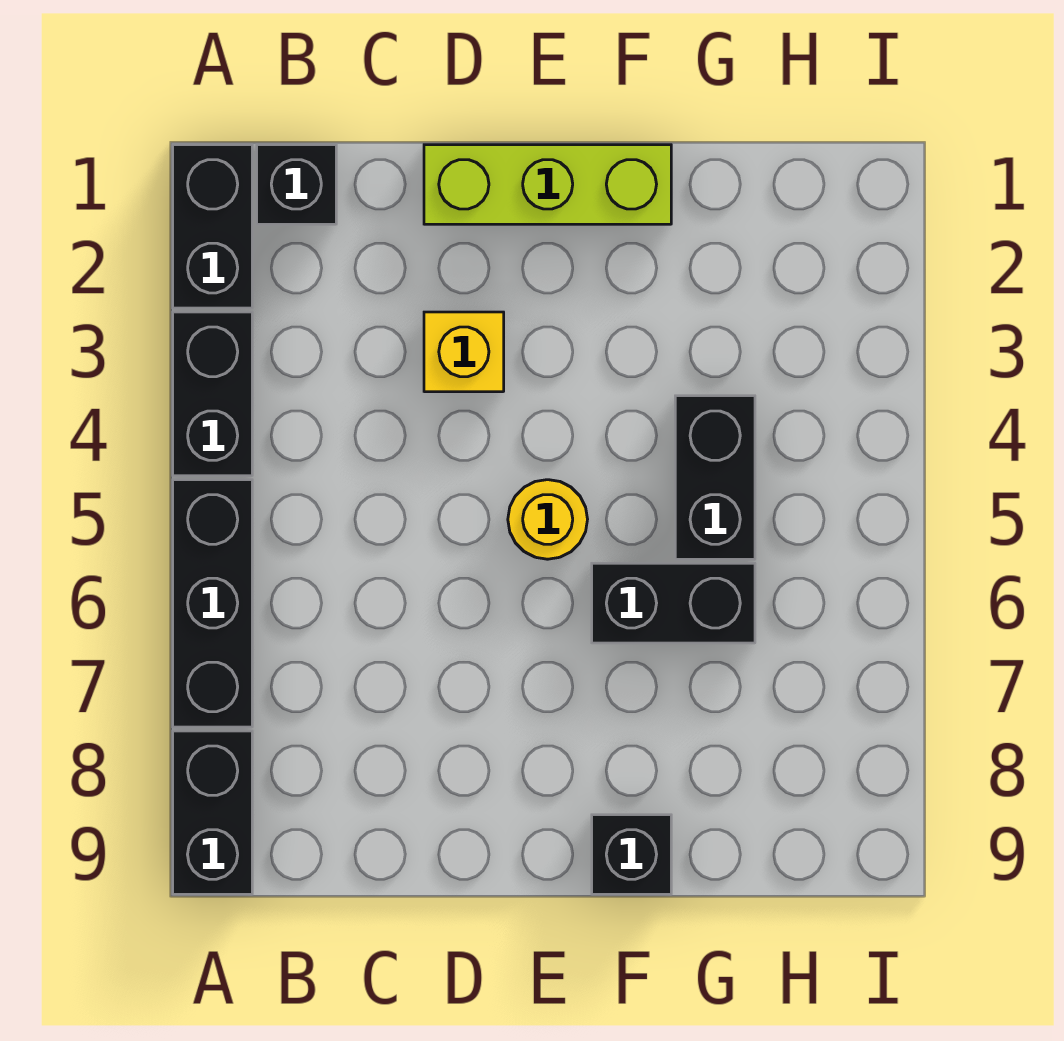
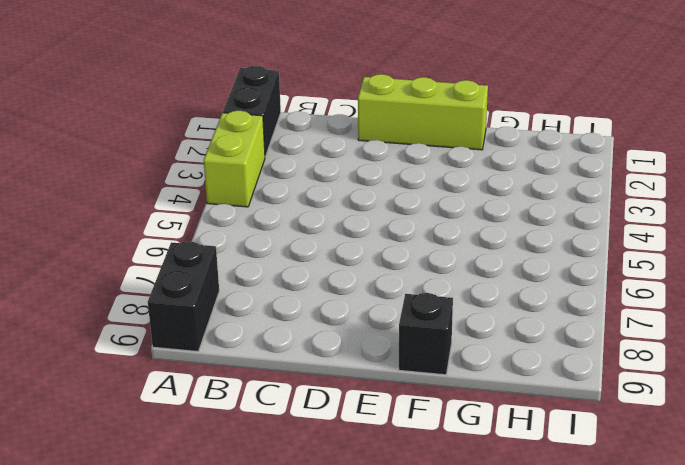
lime brick A3:A4 level 1 -> black brick A3:A4 level 1
none -> black brick A5:A7 level 1
none -> black brick B1 level 1

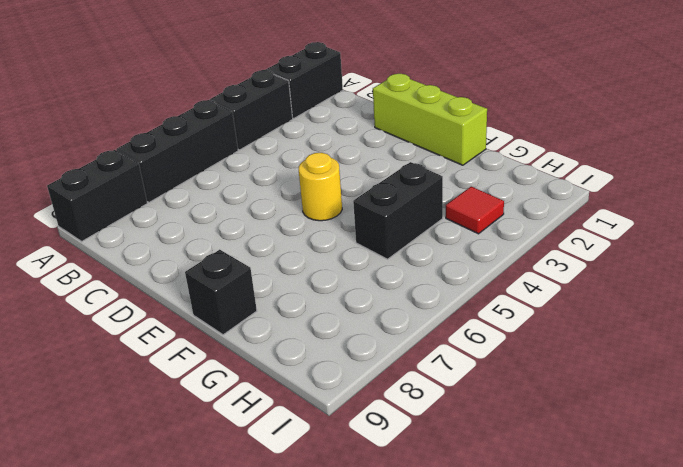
red tile H3 level 1 -> none
none -> black brick B1 level 1
none -> yellow brick D3 level 1

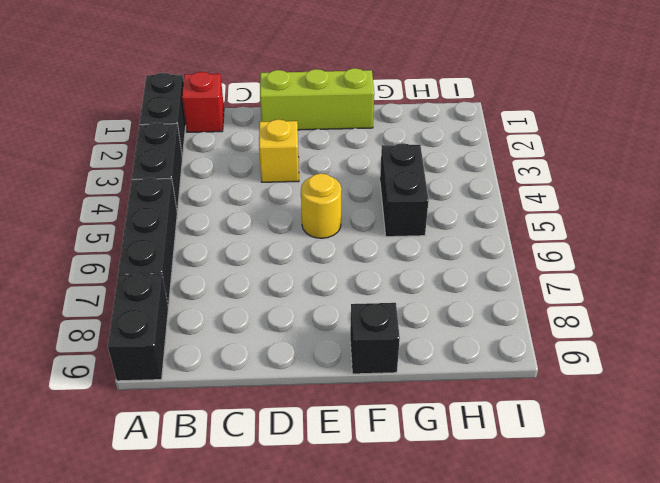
red brick B1 level 1 -> black brick B1 level 1
none -> black brick F6:G6 level 1

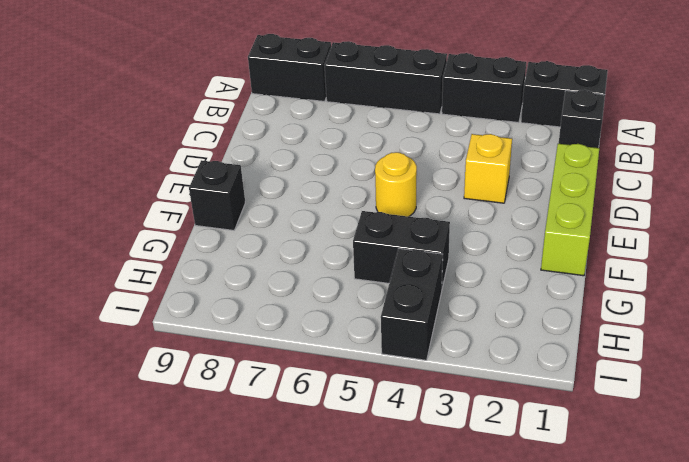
black brick H4:I4 level 1 -> black brick F6:G6 level 1

